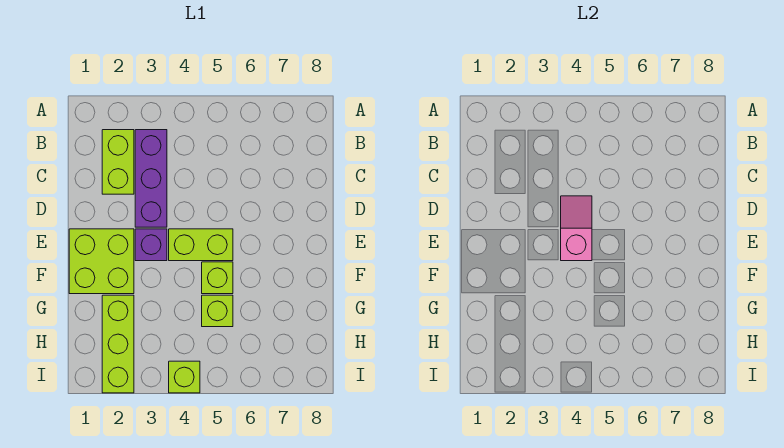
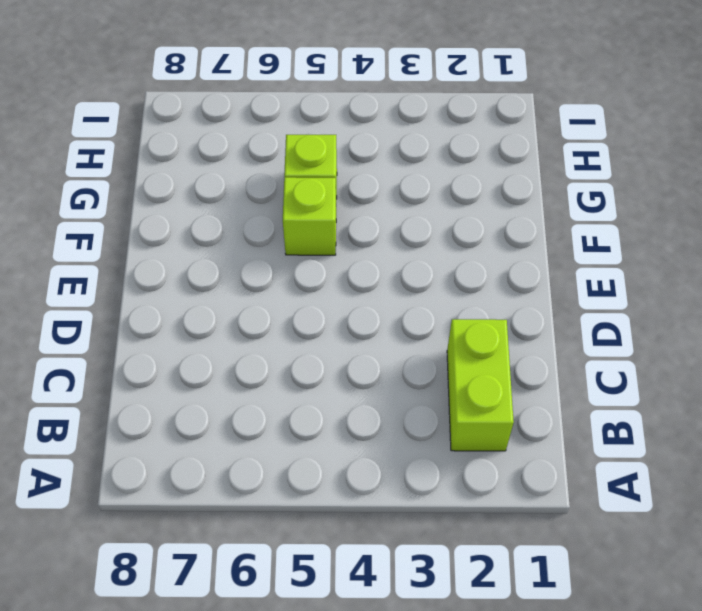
none -> purple brick B3:D3 level 1
none -> lime brick E1:F2 level 1

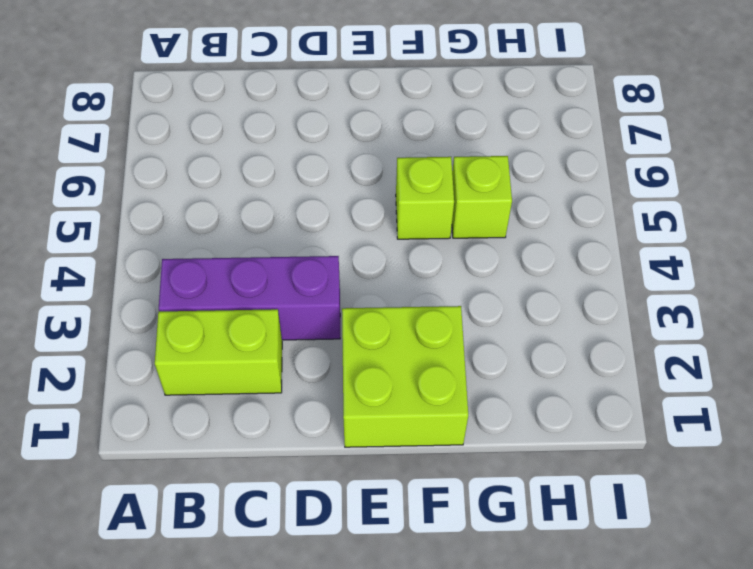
none -> purple brick E3 level 1
none -> lime brick E4:E5 level 1

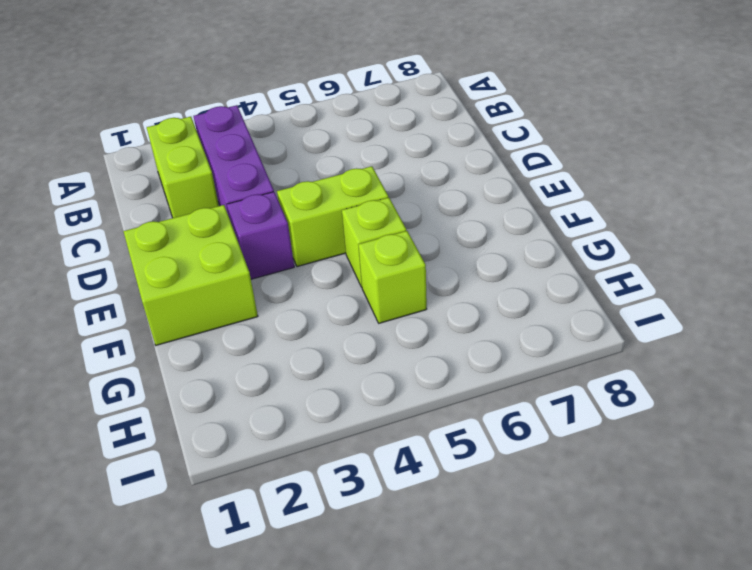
none -> lime brick G2:I2 level 1
none -> lime brick I4 level 1

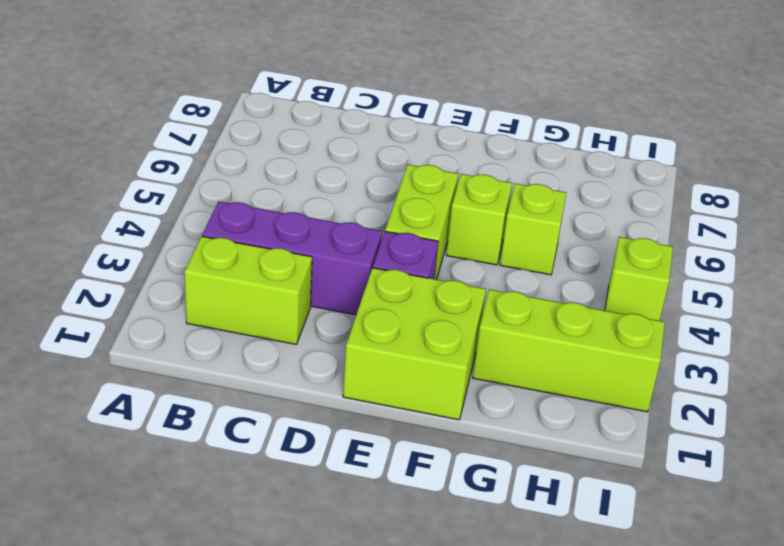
none -> pink slope D4:E4 level 2 top E

